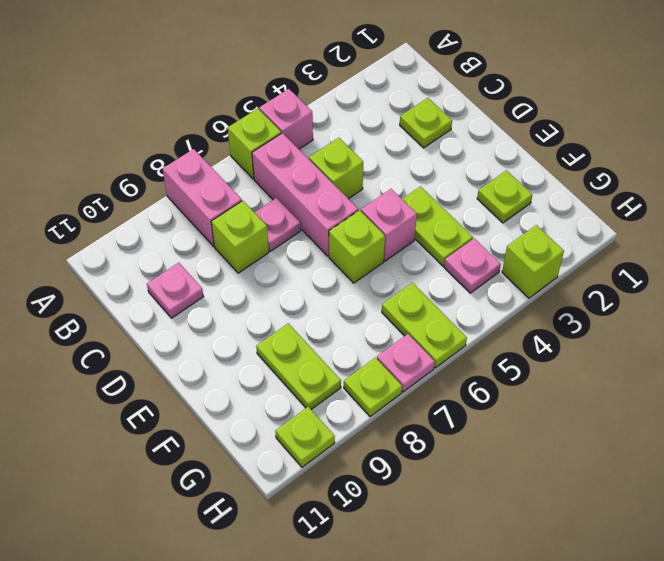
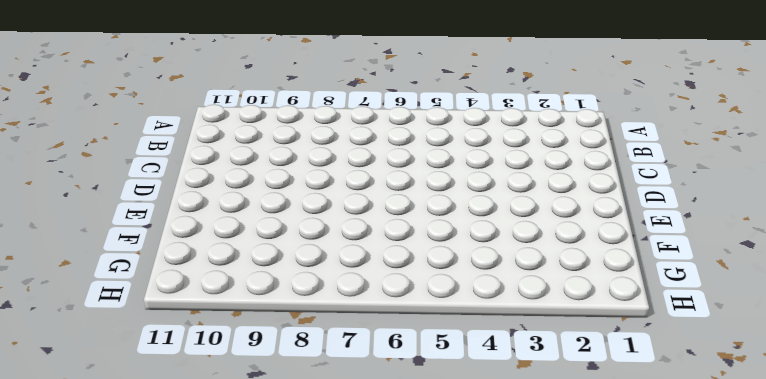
none -> pink brick A5 level 1
none -> lime brick A6 level 1
none -> pink brick A8:B8 level 1

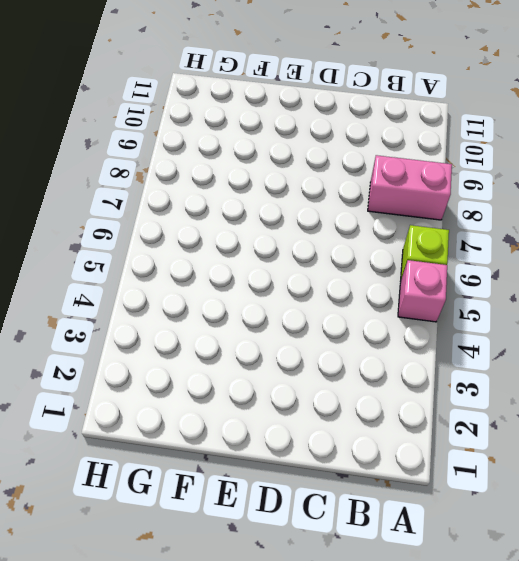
none -> pink brick B6:D6 level 1
none -> lime plate C2 level 1
none -> lime brick C5 level 1

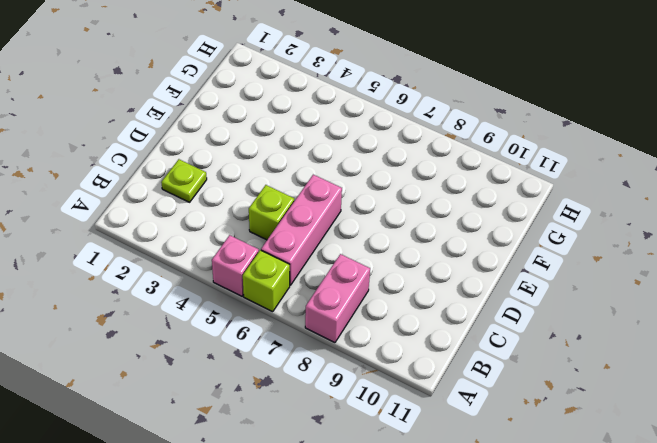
none -> pink plate C7 level 1
none -> lime brick C8 level 1
none -> pink plate C10 level 1

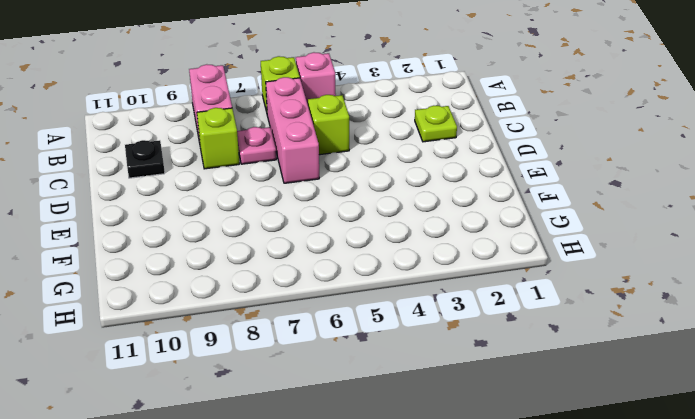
black plate C10 level 1 -> pink plate C10 level 1
none -> lime plate E4:F4 level 1
none -> pink brick E5 level 1
none -> lime brick E6 level 1

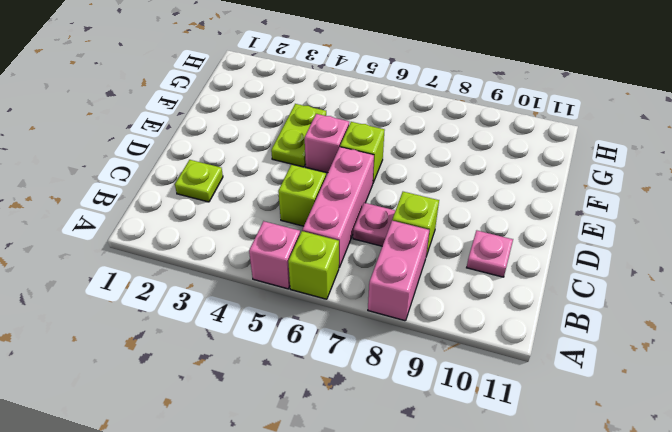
none -> lime plate F2 level 1
none -> lime plate F9:G9 level 1
none -> pink plate G4 level 1

